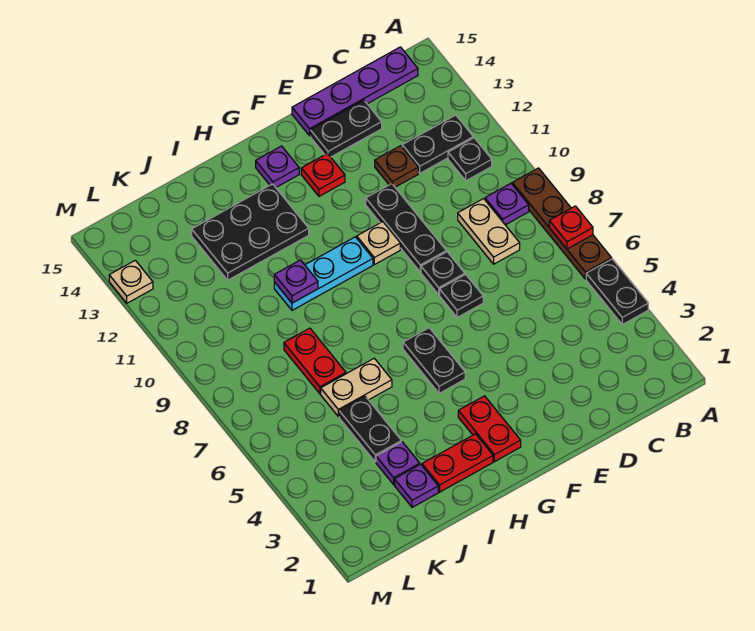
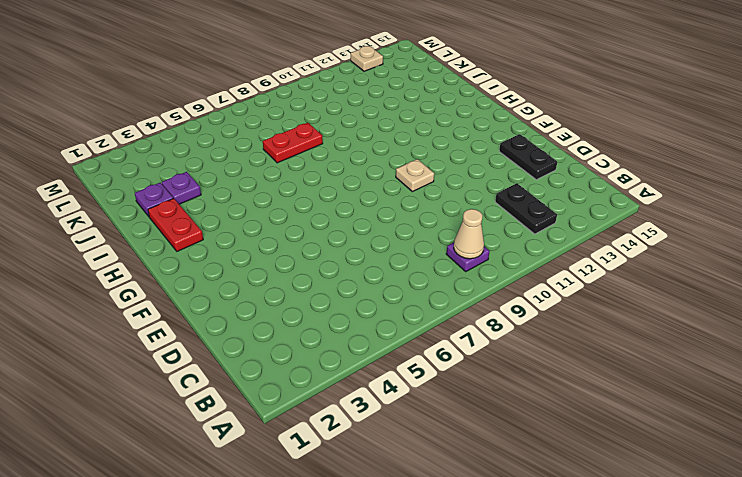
tan cone B9 level 2 -> none
none -> black plate A4:A5 level 1
none -> brown plate A6:A9 level 1
none -> black plate B11 level 1

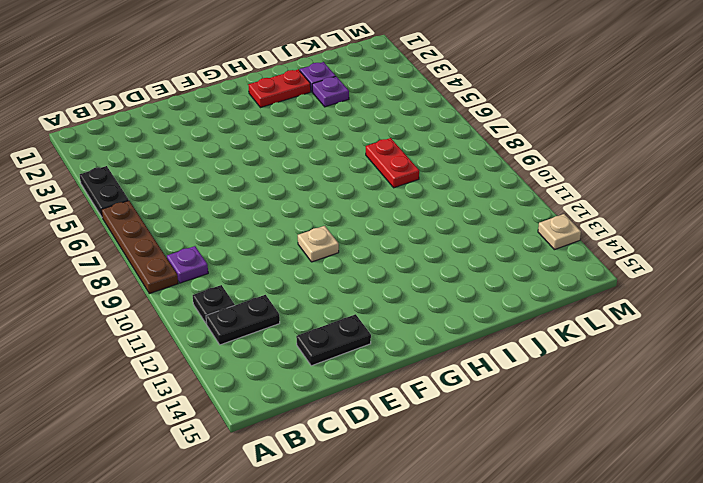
none -> purple plate B15:E15 level 1
none -> tan plate C8:C9 level 1
none -> brown plate D12 level 1

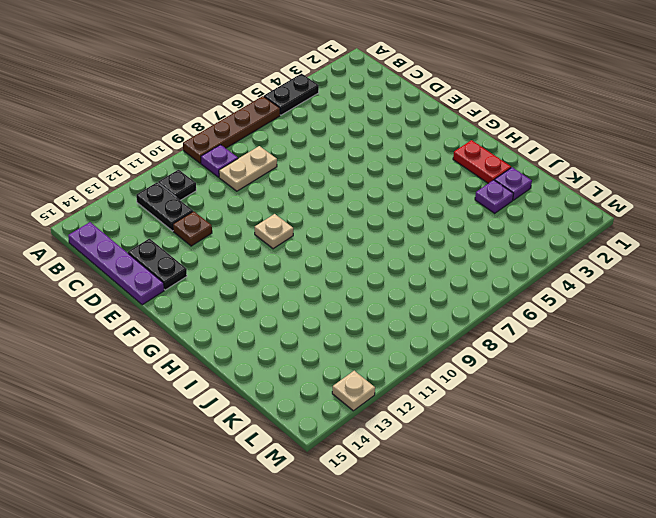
none -> black plate E7 level 1
none -> black plate E8 level 1
none -> black plate E9:E11 level 1

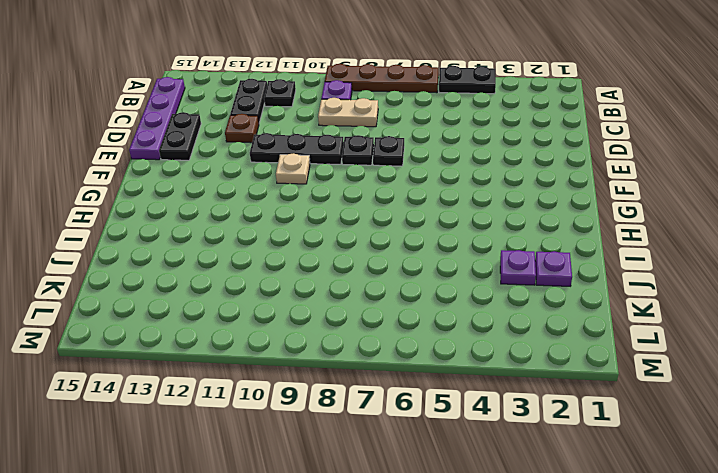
none -> red plate F13 level 1
none -> red plate G2:G3 level 1
none -> black plate G5:G6 level 1

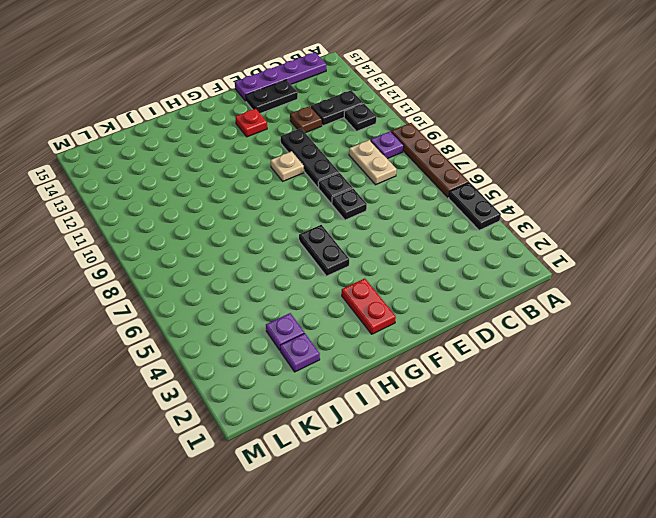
none -> cyan plate G10:I10 level 1
none -> purple plate G14 level 1
none -> red plate H2:I2 level 1

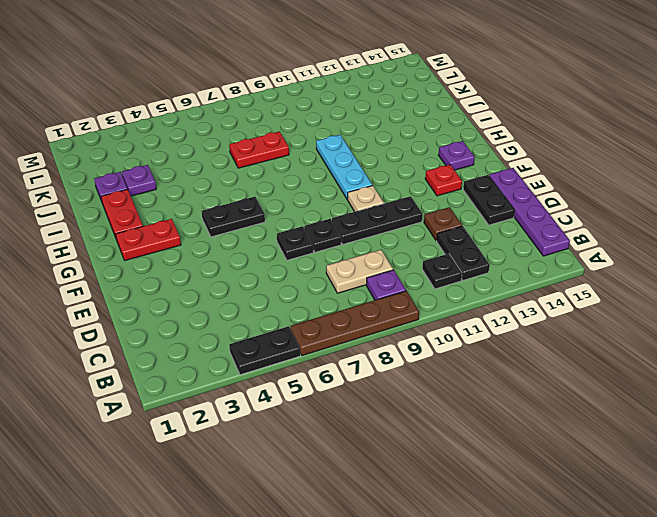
none -> black plate H12:J13 level 1
none -> tan plate I6:J6 level 1
none -> black plate J4:J5 level 1

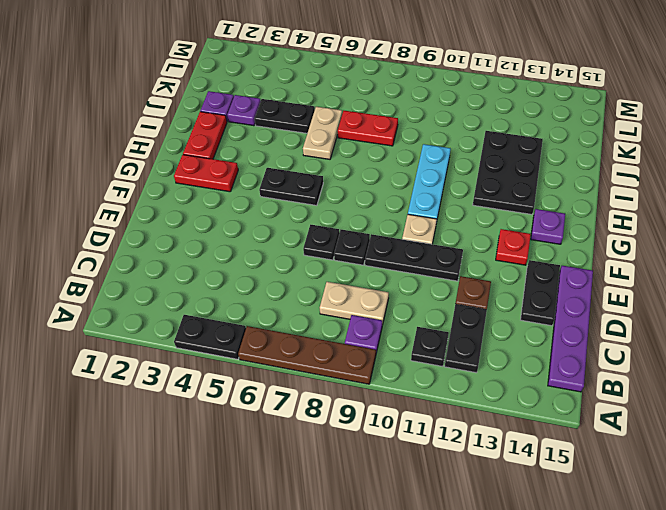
none -> tan plate M13 level 1
none -> red plate A7 level 2
none -> purple plate I10 level 2

